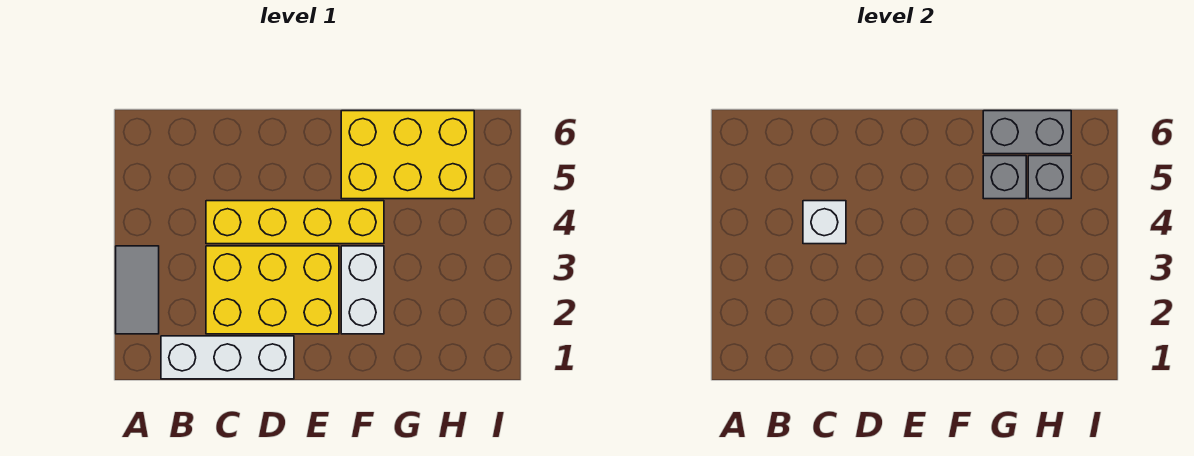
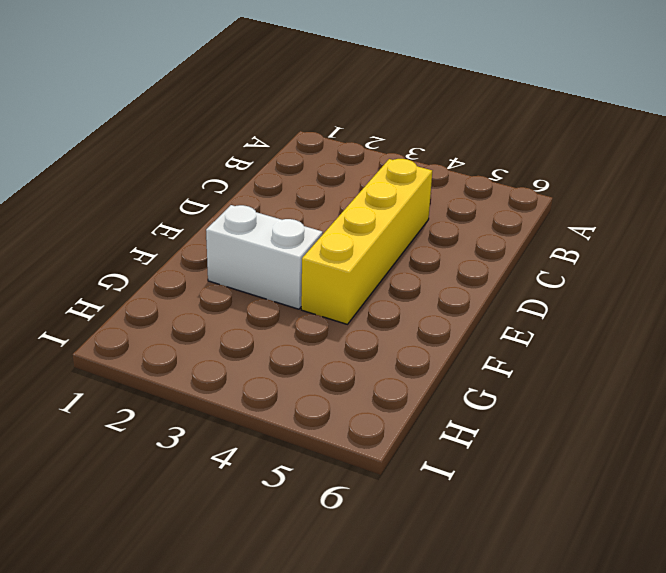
none -> grey tile A2:A3 level 1
none -> white brick B1:D1 level 1

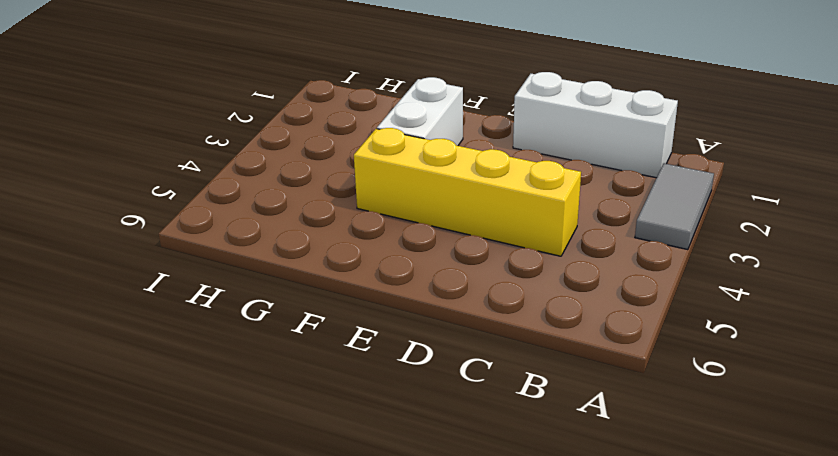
none -> yellow brick C2:E3 level 1
none -> yellow brick F5:H6 level 1

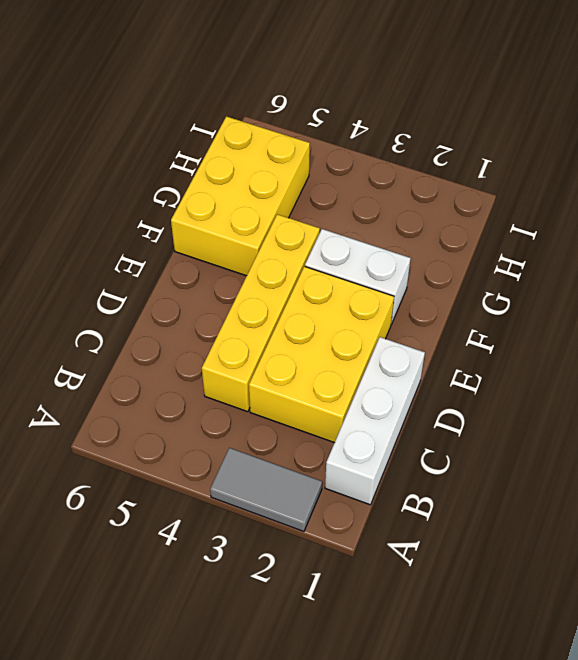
none -> white brick C4 level 2
none -> grey brick G5 level 2

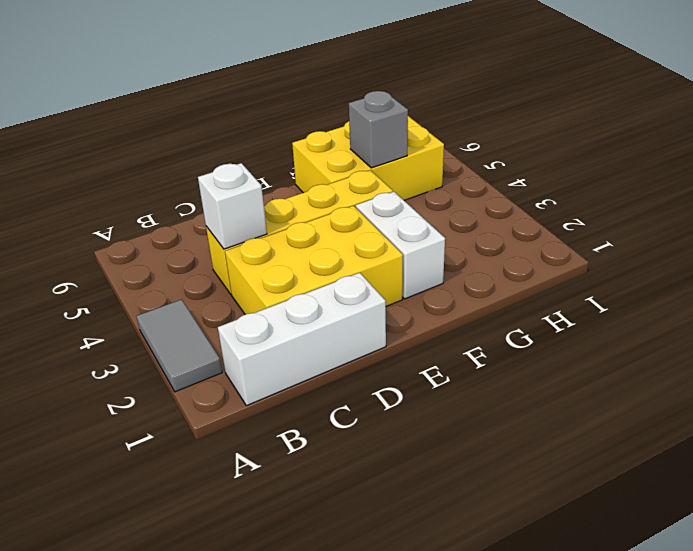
none -> grey brick G6:H6 level 2
none -> grey brick H5 level 2

